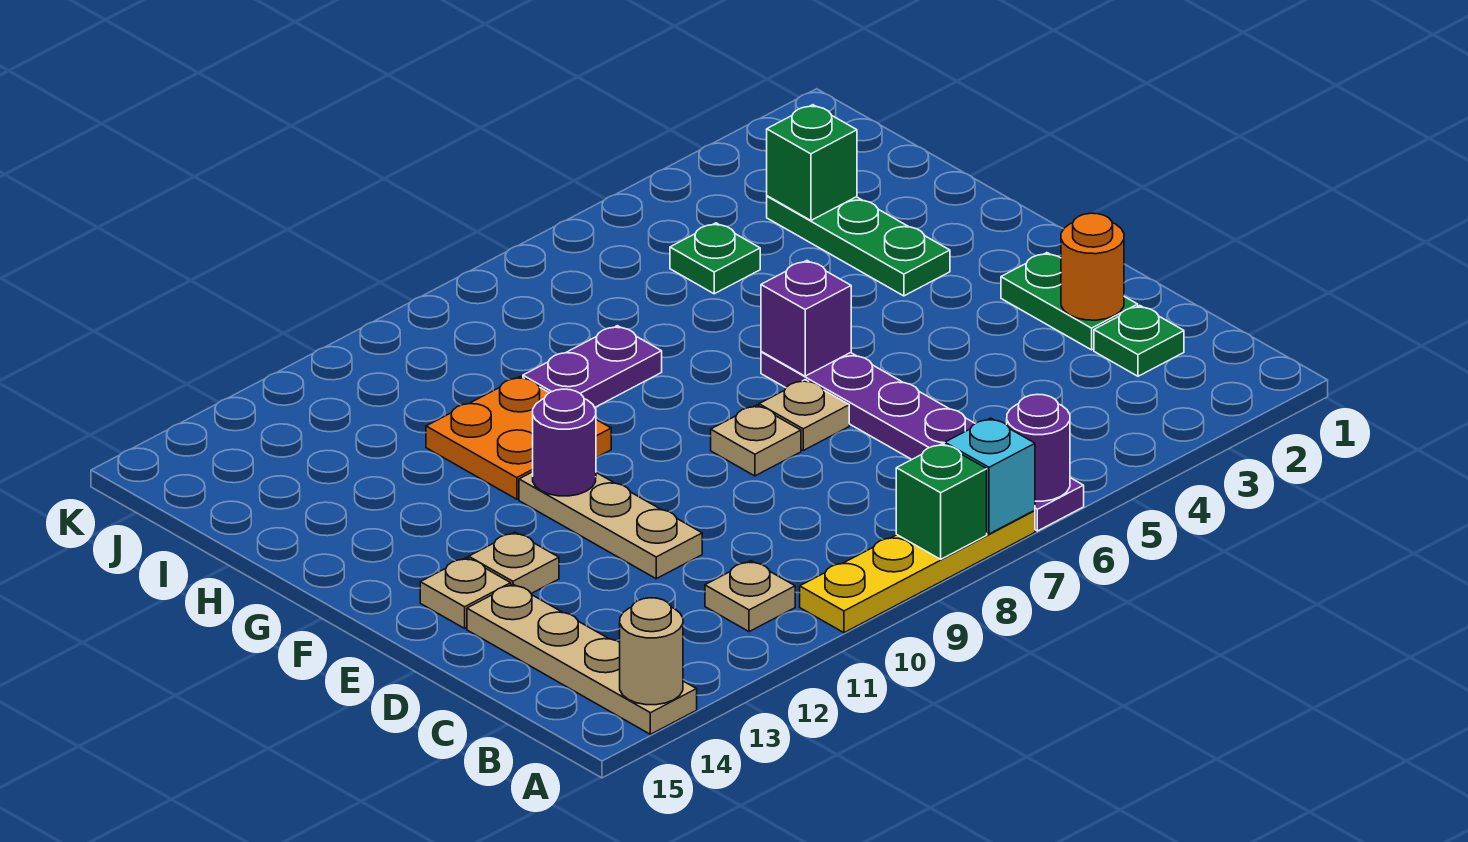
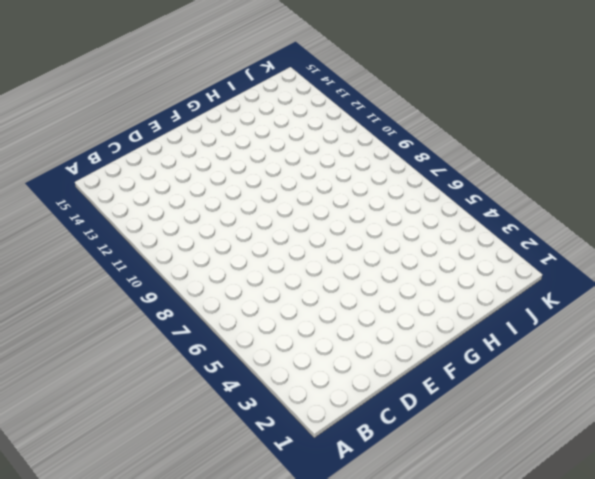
none -> purple plate A6:F6 level 1
none -> yellow plate A7:A10 level 1
none -> tan plate A14:D14 level 1

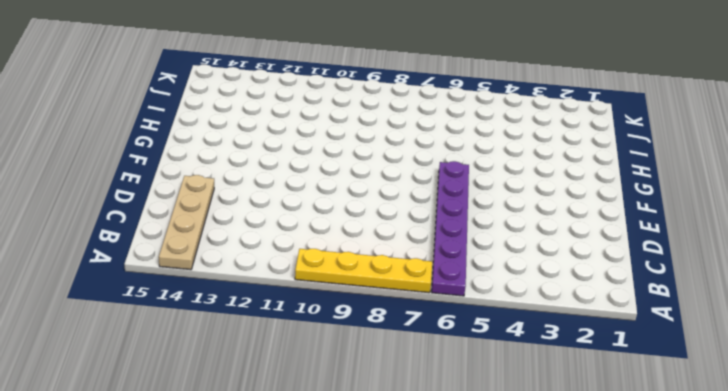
none -> tan plate B11 level 1
none -> green plate C2 level 1
none -> green plate D2:E2 level 1

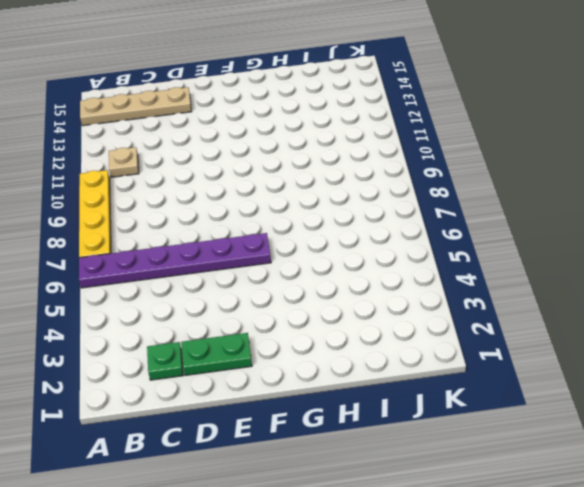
none -> tan plate D11:F11 level 1
none -> tan plate E7 level 1
none -> tan plate E8 level 1

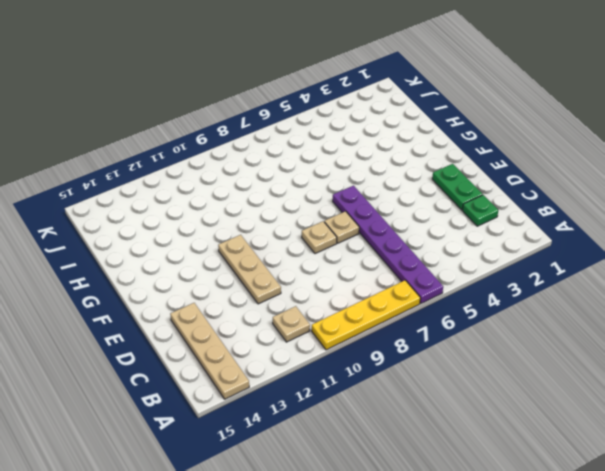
none -> tan plate E13 level 1
none -> tan plate E14 level 1
none -> green plate G3:I3 level 1

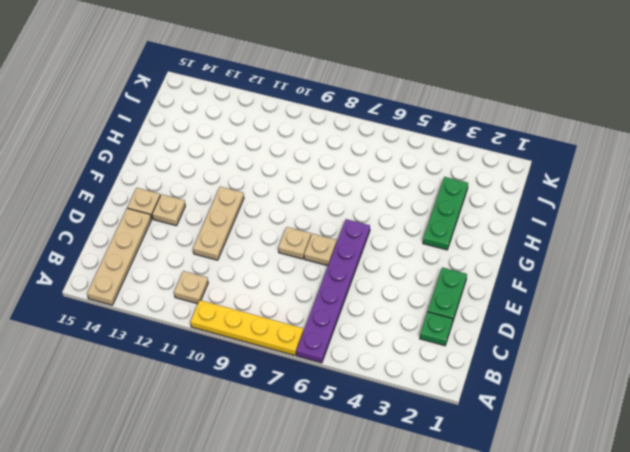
none -> orange plate G10:H11 level 1
none -> purple plate H8:H9 level 1
none -> green plate I5 level 1

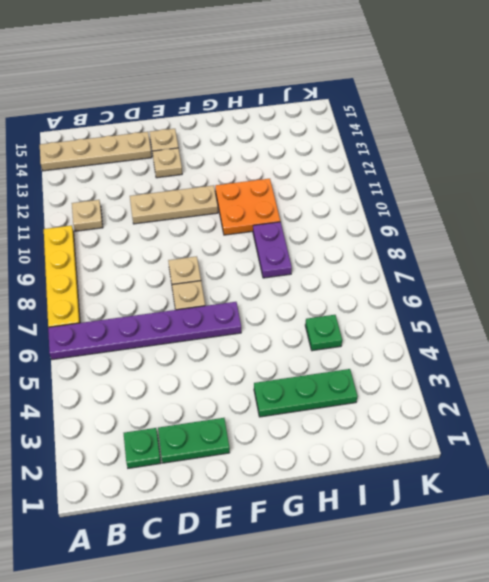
none -> purple round brick A6 level 2
none -> cyan brick A7 level 2
none -> green brick A8 level 2

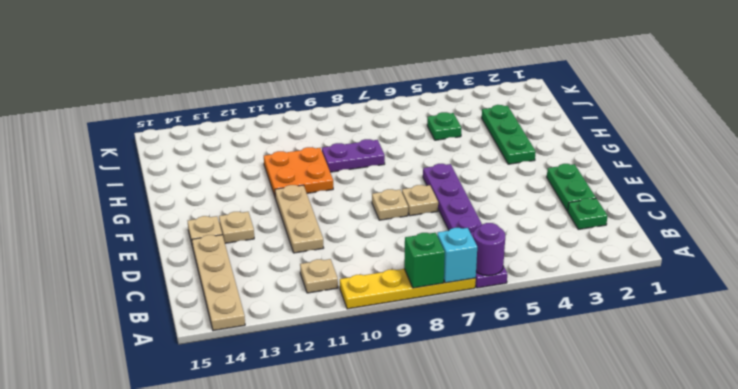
none -> tan round brick A14 level 2
none -> orange round brick D2 level 2
none -> purple brick F6 level 2

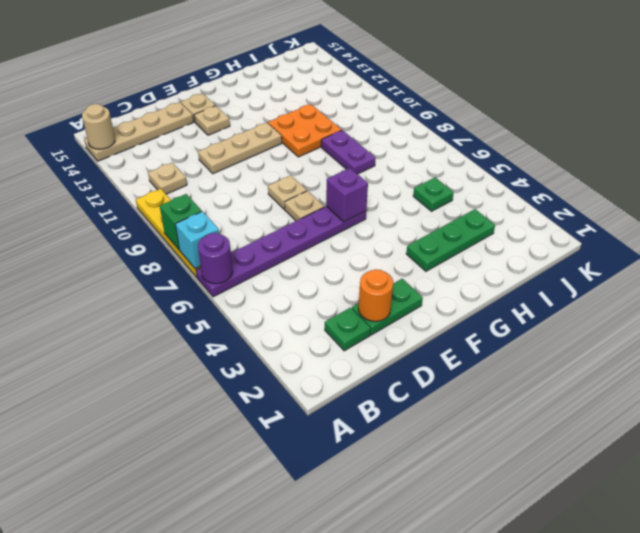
none -> purple round brick F11 level 2
none -> green brick I3 level 2

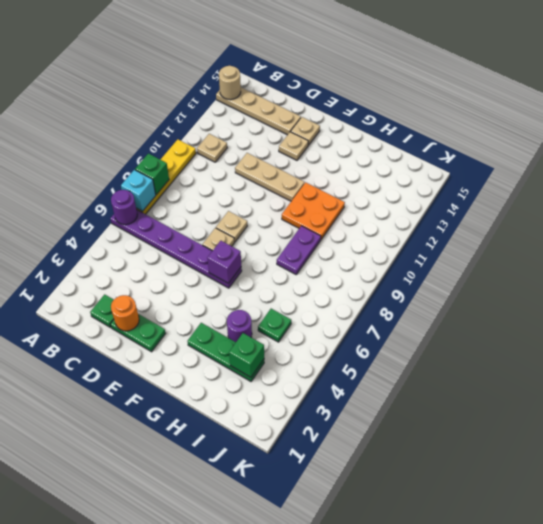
purple round brick H4 level 1 -> purple round brick F11 level 2

